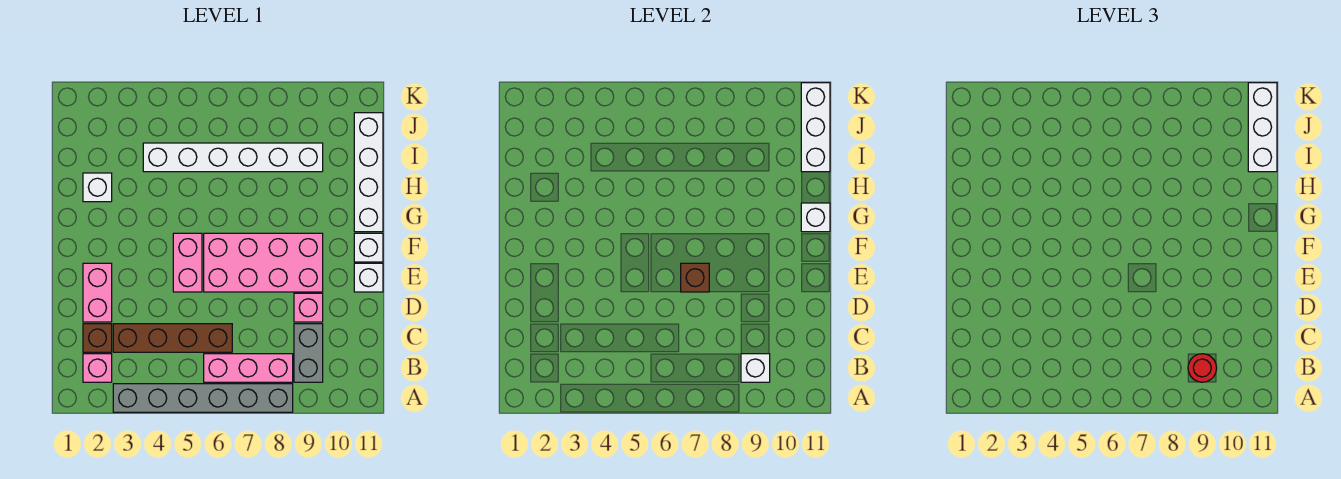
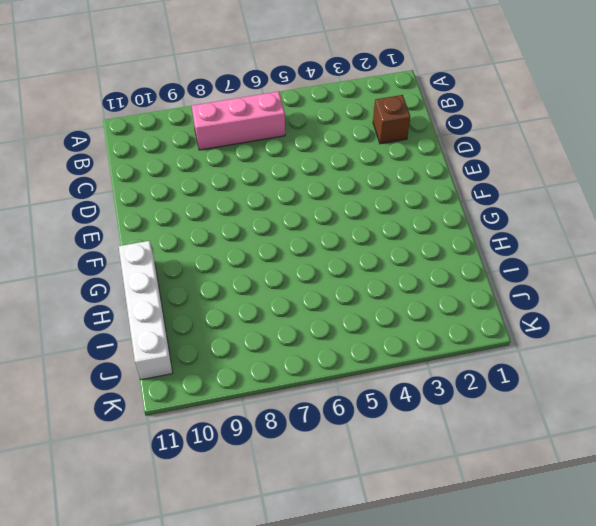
none -> grey brick A3:A8 level 1
none -> pink brick B2 level 1
none -> grey brick B9:C9 level 1

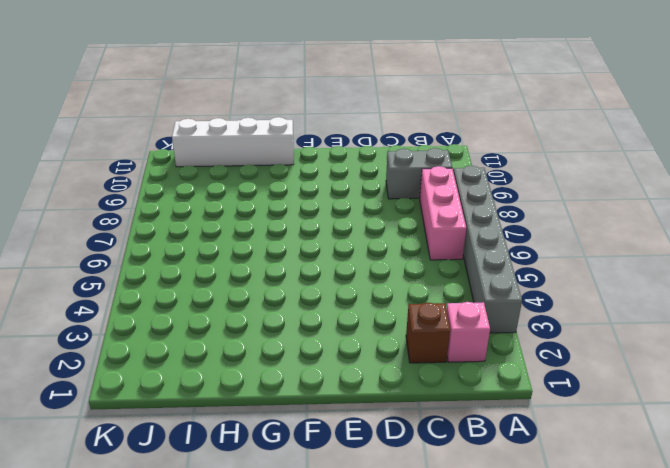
none -> brown brick C3:C6 level 1
none -> pink brick D2:E2 level 1
none -> pink brick D9 level 1

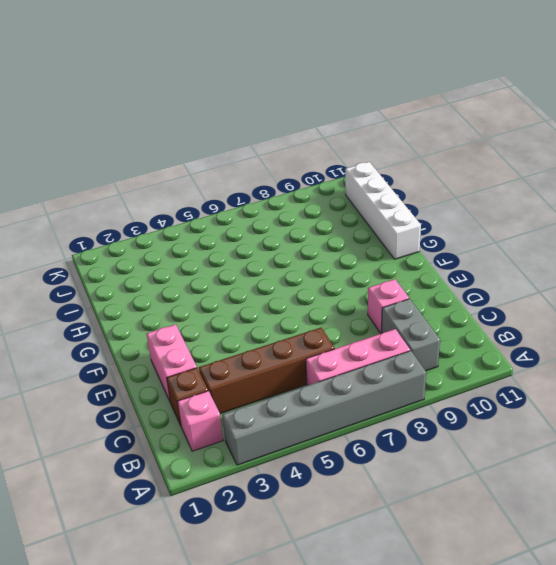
none -> pink brick E5:F5 level 1
none -> pink brick E6:F9 level 1
none -> white brick E11 level 1

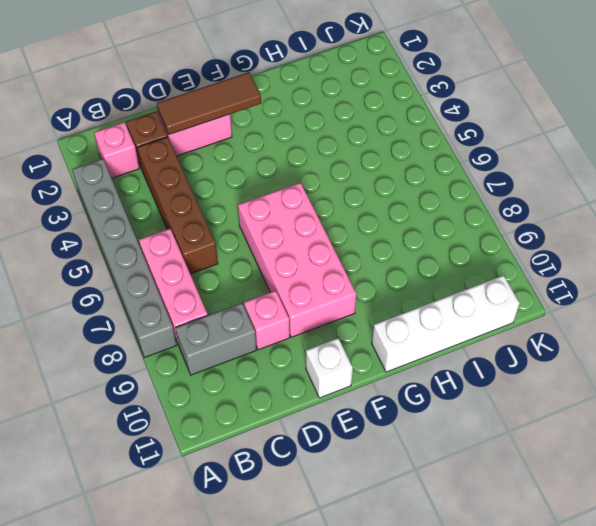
brown tile D2:F2 level 2 -> none
none -> pink brick E5:F5 level 1
none -> white brick F11 level 1
none -> white brick H2 level 1

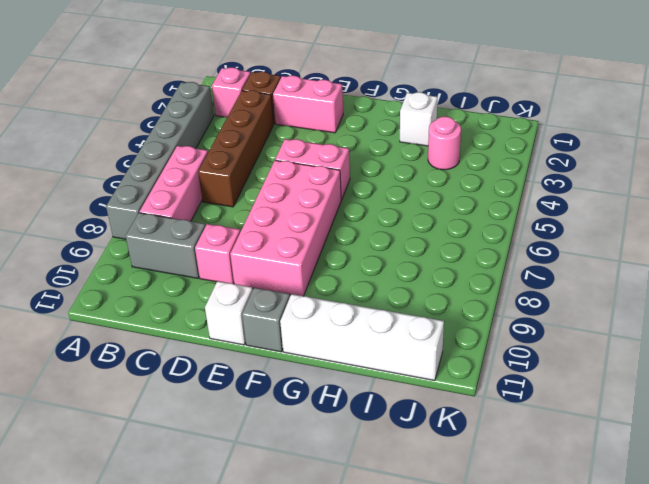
grey brick F11 level 1 -> white brick F11 level 1
pink round brick I3 level 1 -> none
none -> white brick I4:I9 level 1
none -> white brick B9 level 2
none -> brown brick E7 level 2

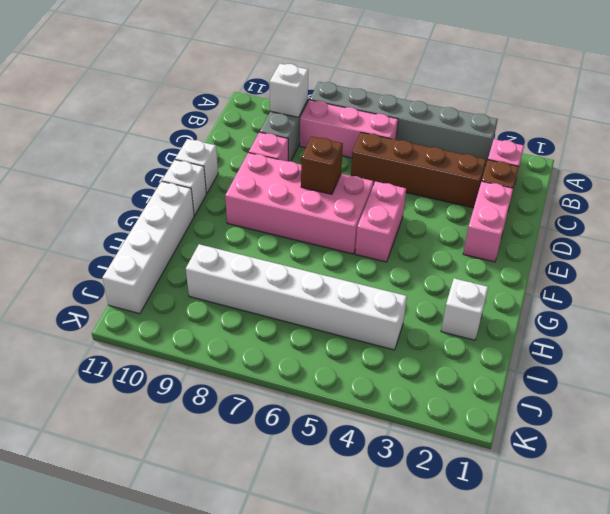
none -> white brick G11 level 2
none -> white brick I11:K11 level 2
none -> red round brick B9 level 3

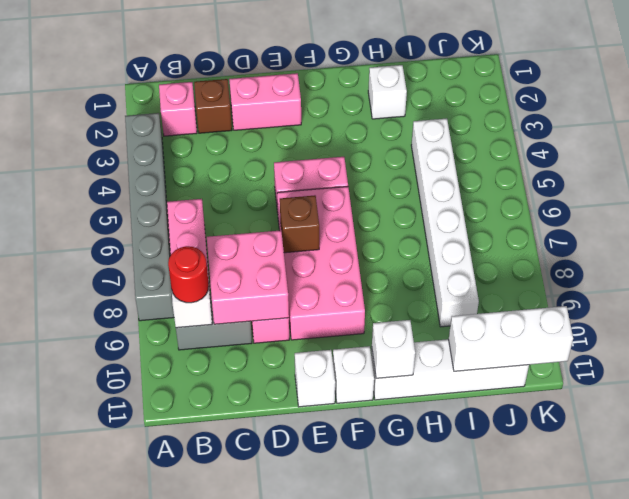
pink brick C8:D9 level 2 -> none
none -> brown brick C3:C6 level 1
none -> white brick I11:K11 level 3

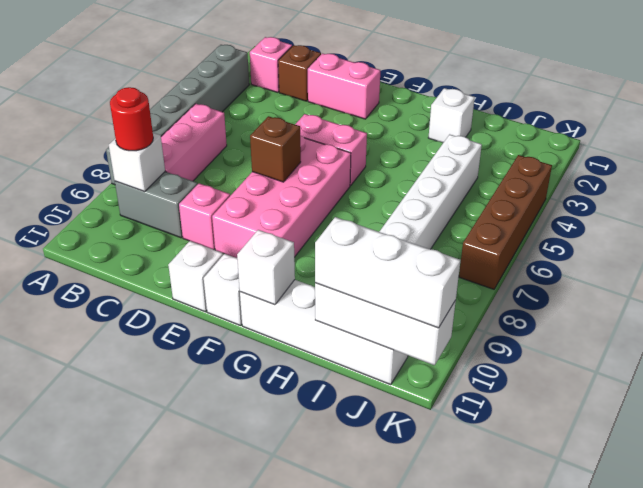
brown brick K4:K7 level 1 -> brown brick C3:C6 level 1

